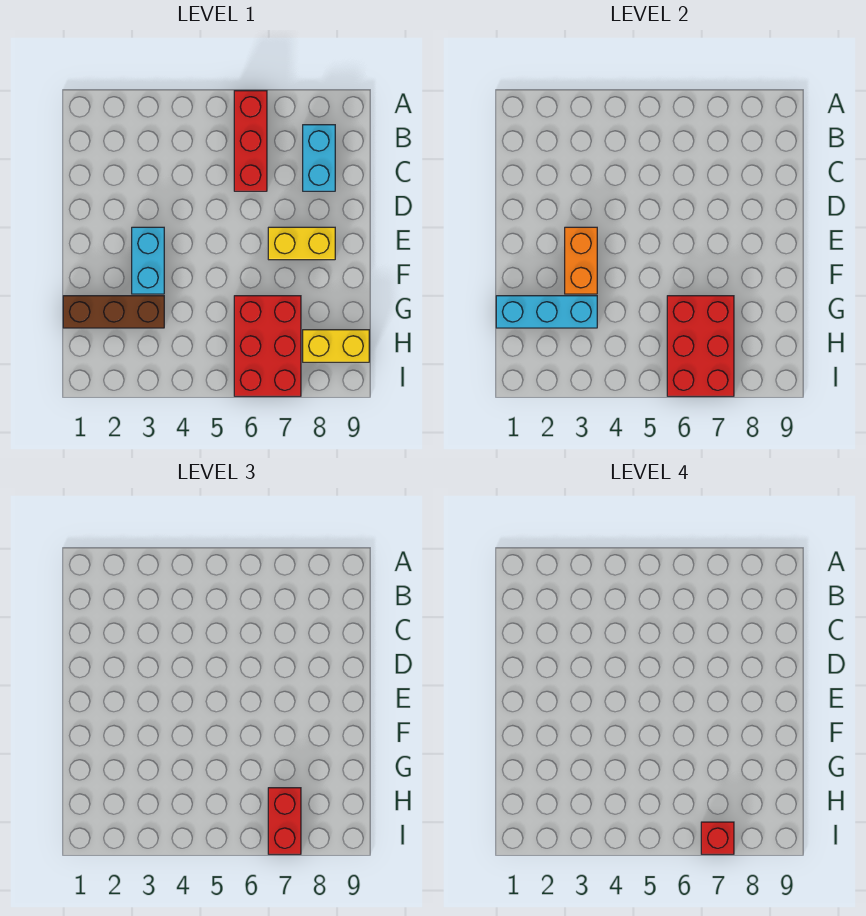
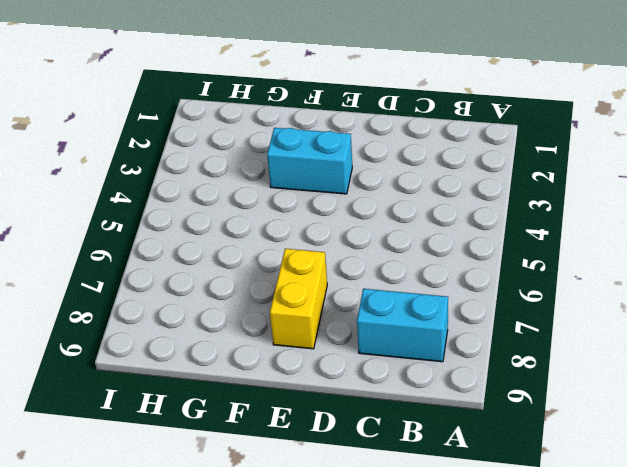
none -> red brick A6:C6 level 1
none -> brown brick G1:G3 level 1
none -> red brick G6:I7 level 1

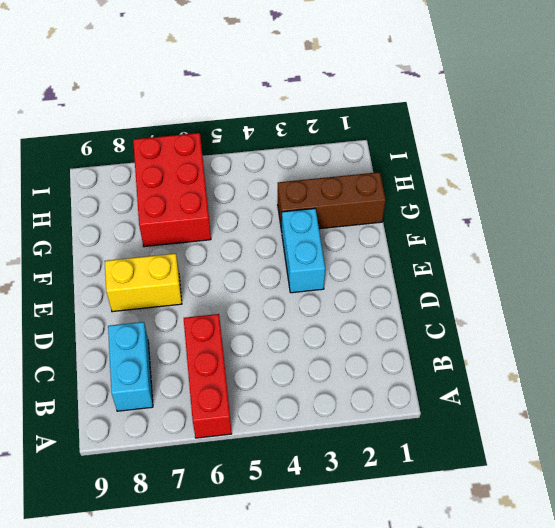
none -> yellow brick H8:H9 level 1
none -> orange brick E3:F3 level 2
none -> cyan brick G1:G3 level 2

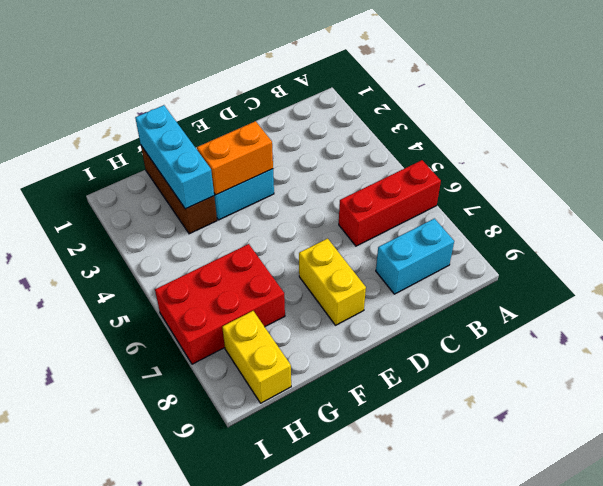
none -> red brick G6:I7 level 2
none -> red brick H7:I7 level 3
none -> red brick I7 level 4

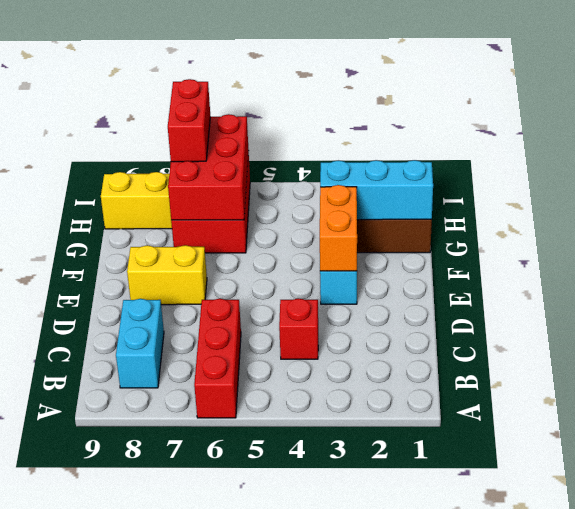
red brick C4 level 1 -> red brick I7 level 4

